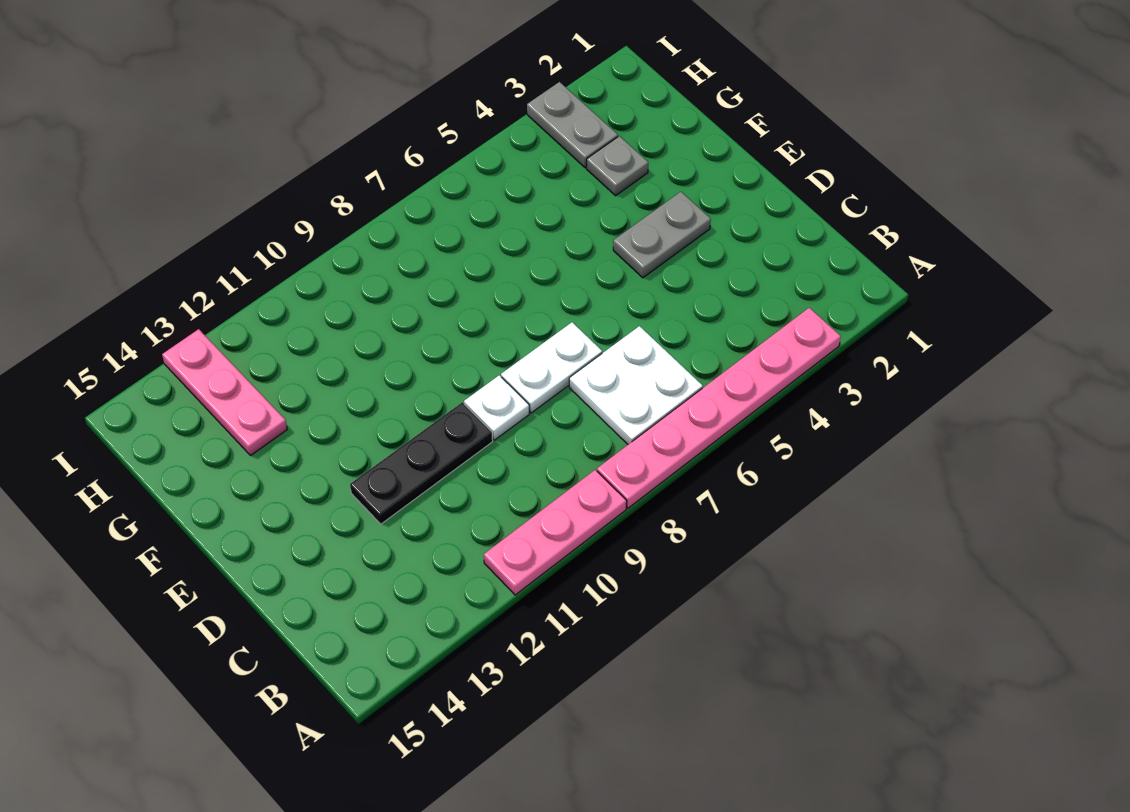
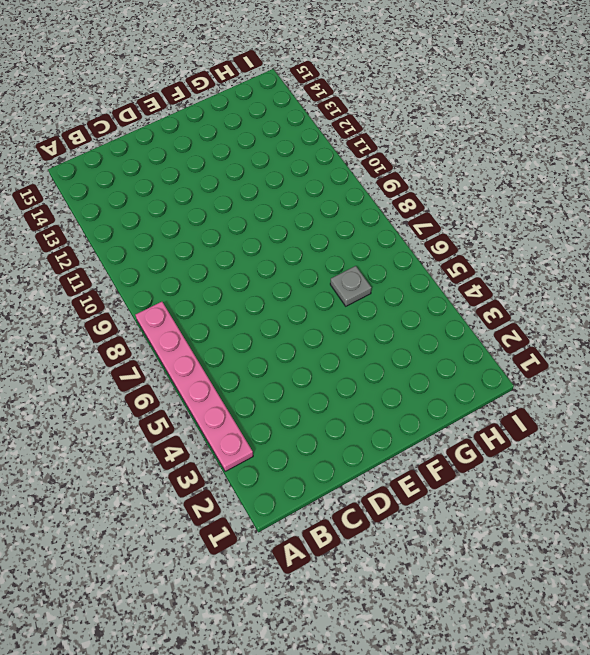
grey plate G6 level 1 -> grey plate G3 level 1
none -> pink plate A9:A11 level 1
none -> white plate B6:C7 level 1

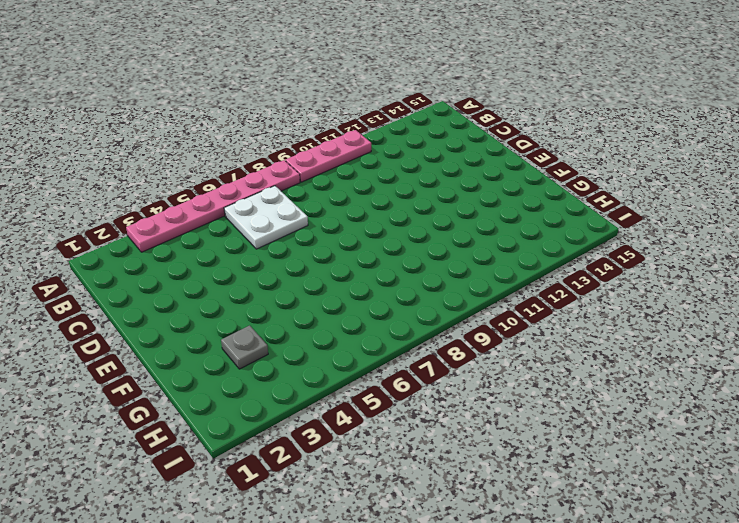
none -> white plate D7:D8 level 1
none -> white plate D9 level 1

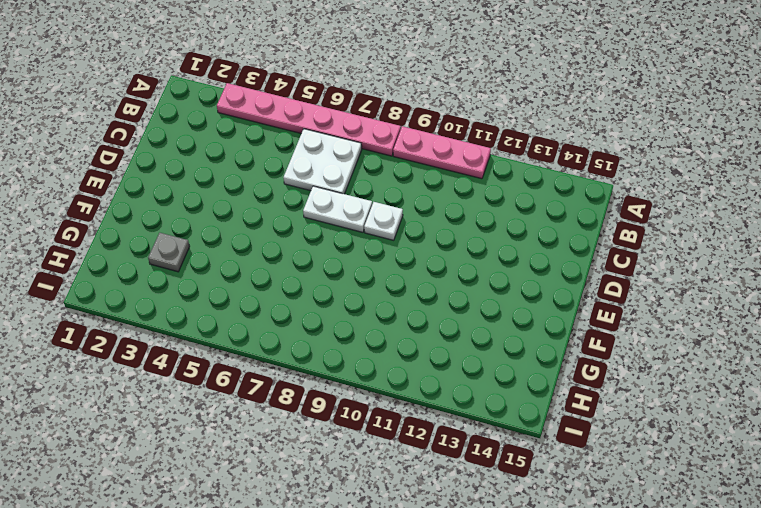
none -> black plate D10:D12 level 1
none -> grey plate E3:E4 level 1

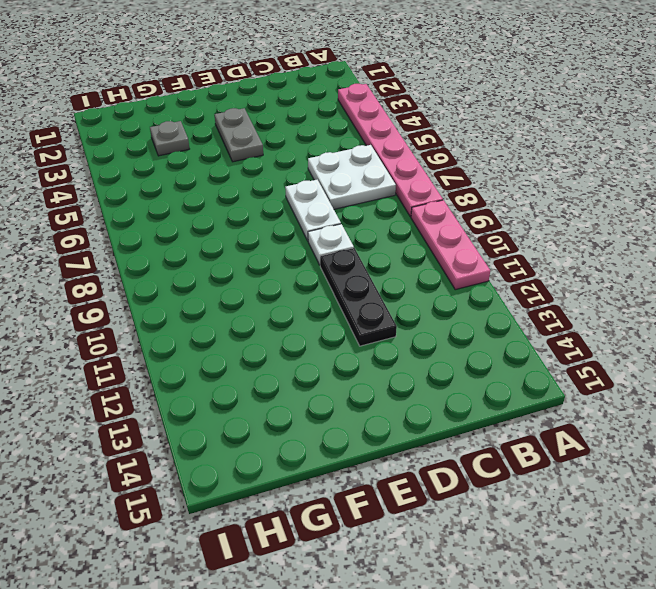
none -> pink plate G13:I13 level 1
none -> grey plate H3:I3 level 1

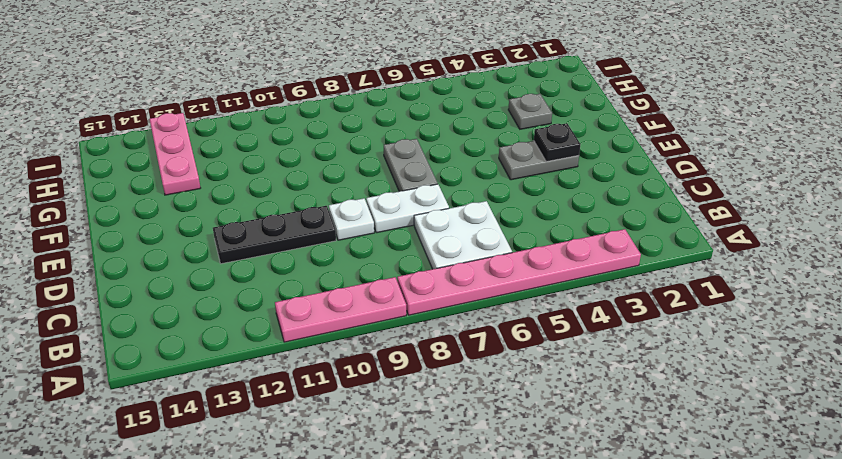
black plate E3 level 2 -> none
grey plate E7:F7 level 1 -> grey plate H3:I3 level 1

